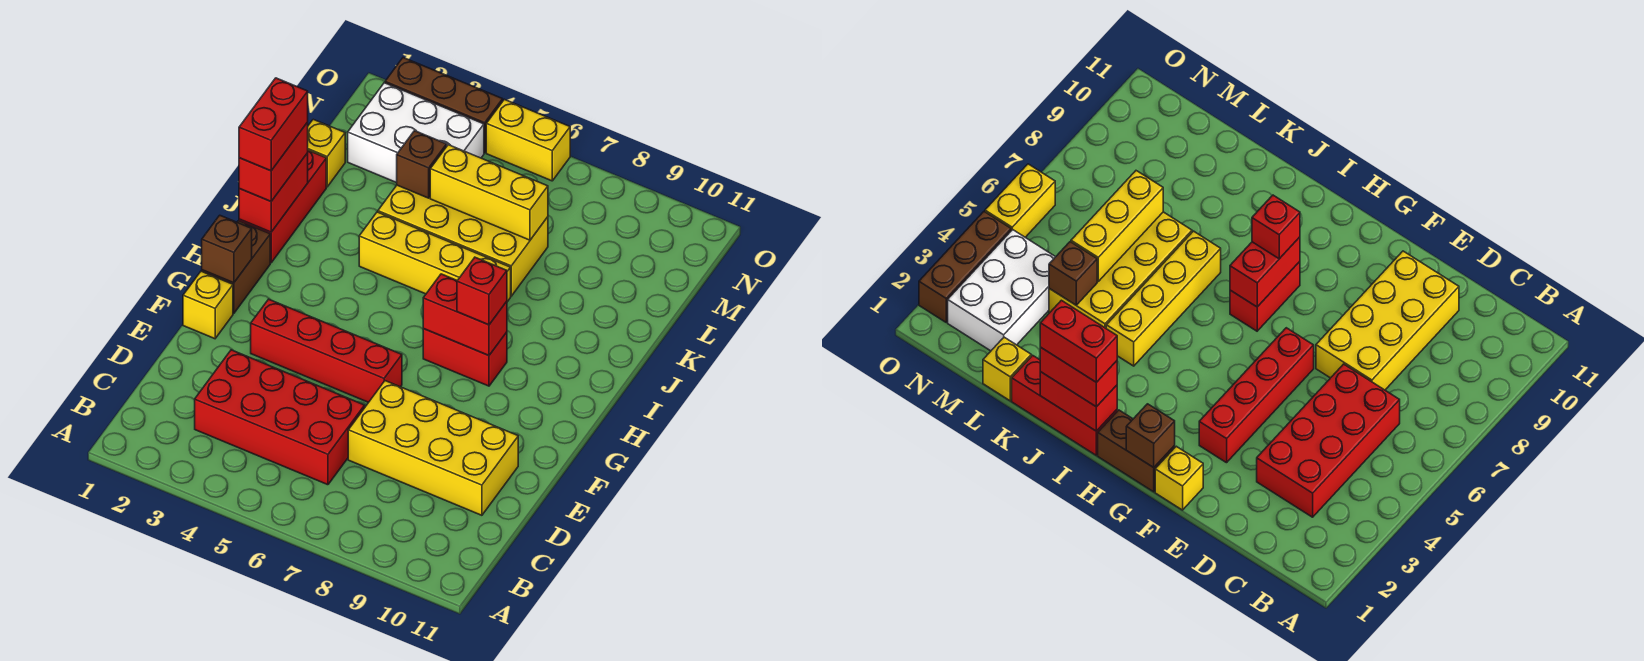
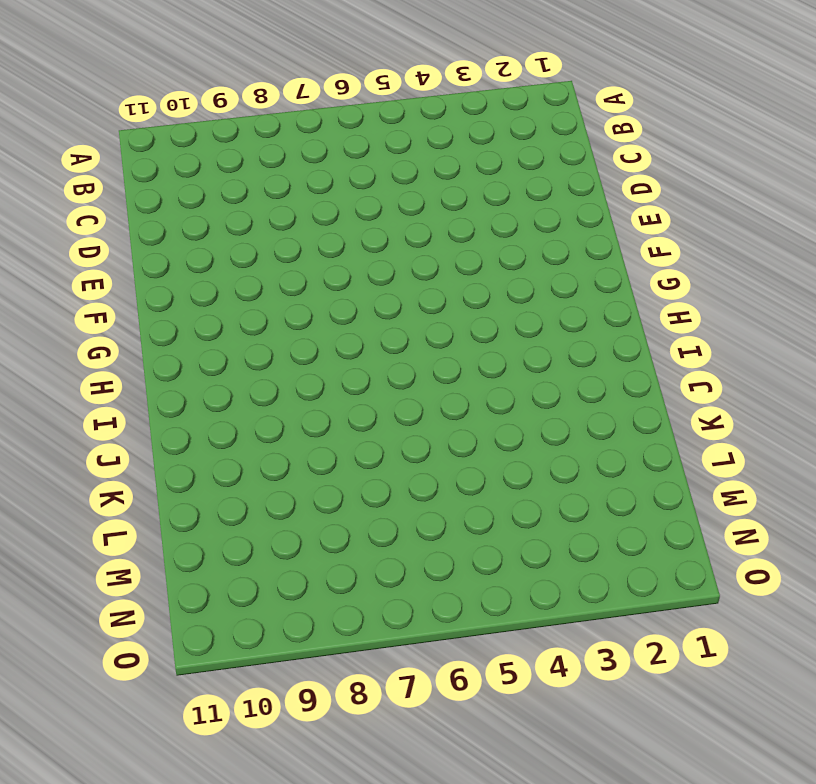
none -> red brick C3:D6 level 1
none -> yellow brick D7:E10 level 1
none -> yellow brick F1 level 1

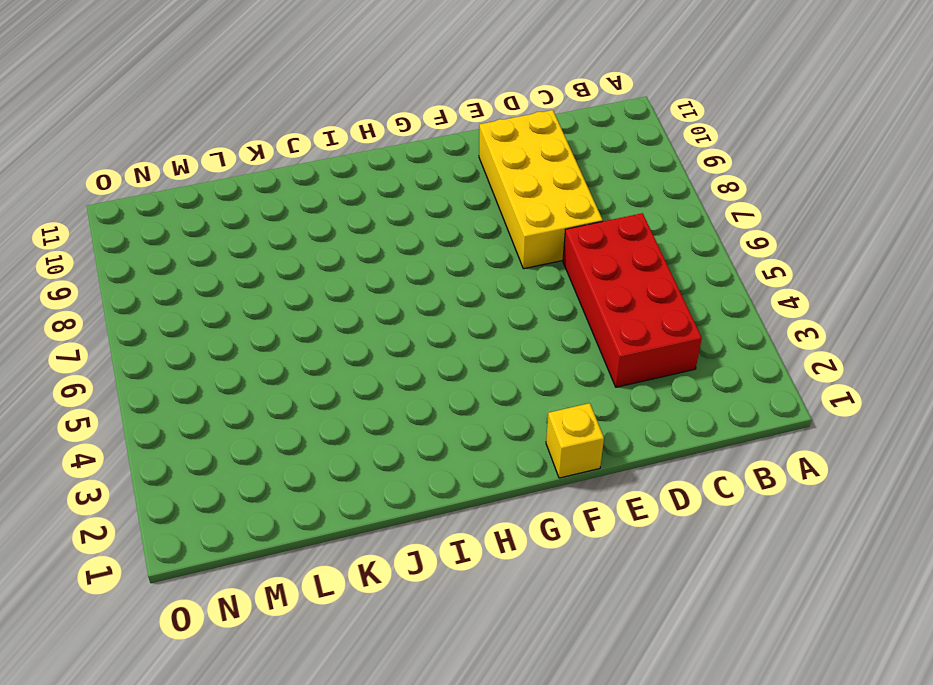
none -> red brick F3:F6 level 1
none -> brown brick G1:H1 level 1
none -> red brick H7:H8 level 1

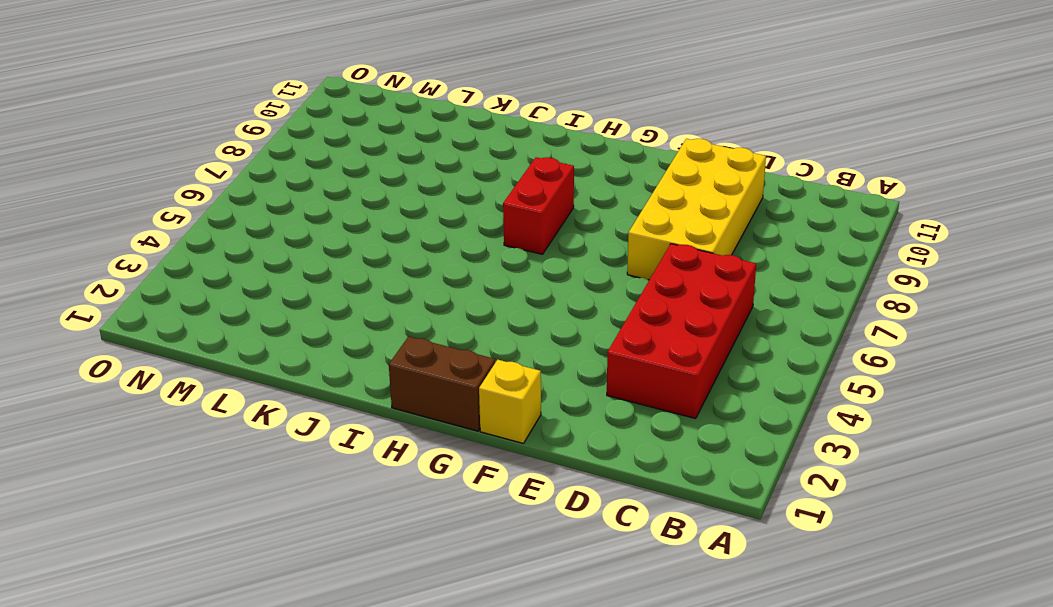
none -> red brick F3:F6 level 1
none -> red brick I1:K1 level 1
none -> yellow brick J4:J7 level 1

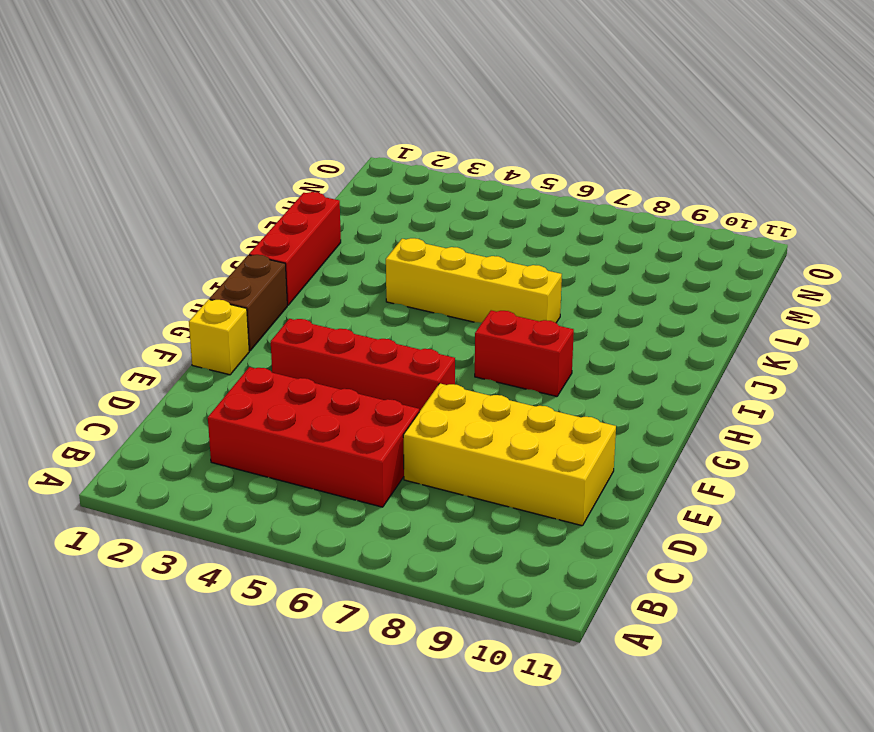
none -> yellow brick K4:L7 level 1
none -> yellow brick L1 level 1
none -> white brick M2:N4 level 1

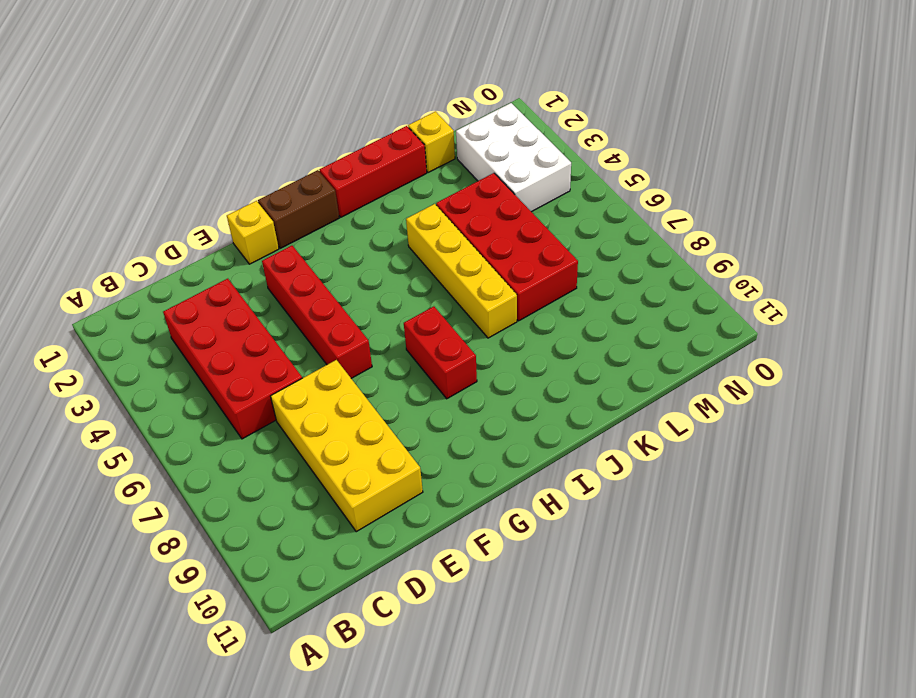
red brick K4:L7 level 1 -> yellow brick K4:L7 level 1
none -> brown brick O2:O4 level 1
none -> yellow brick O5:O6 level 1
none -> brown brick G1 level 2

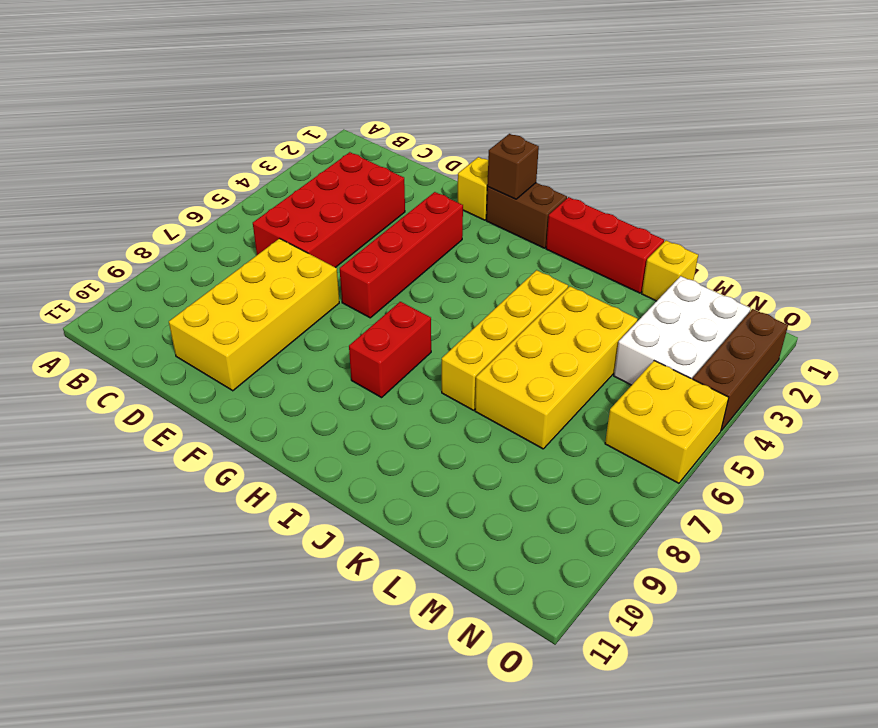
yellow brick N5:O6 level 1 -> yellow brick O5:O6 level 1
none -> red brick H7:H8 level 2
none -> red brick I1:J1 level 2
none -> brown brick L4 level 2

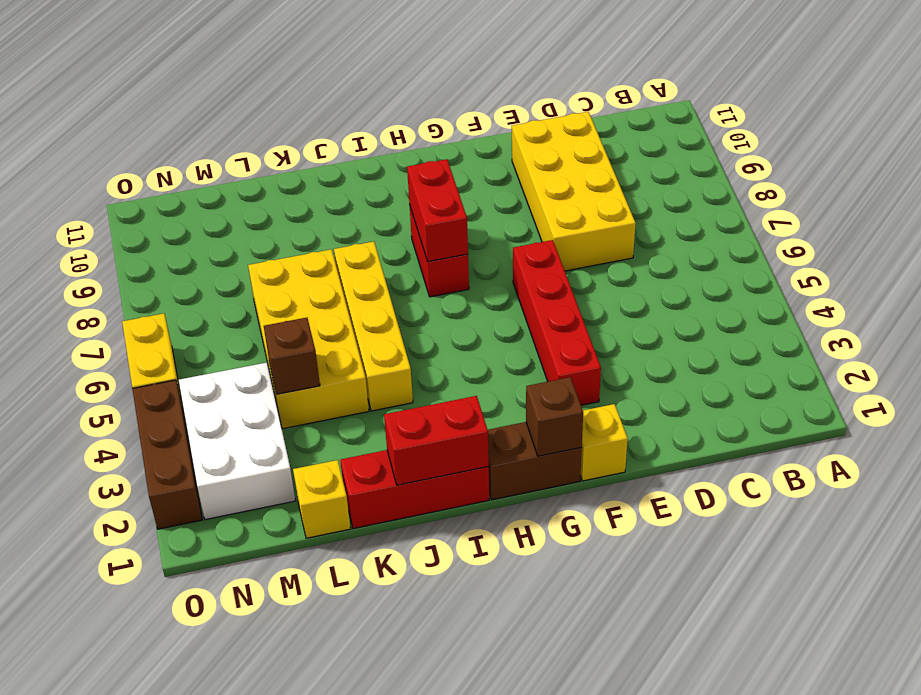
none -> red brick C3:D6 level 1
none -> yellow brick L5:L7 level 2
none -> red brick H8 level 3

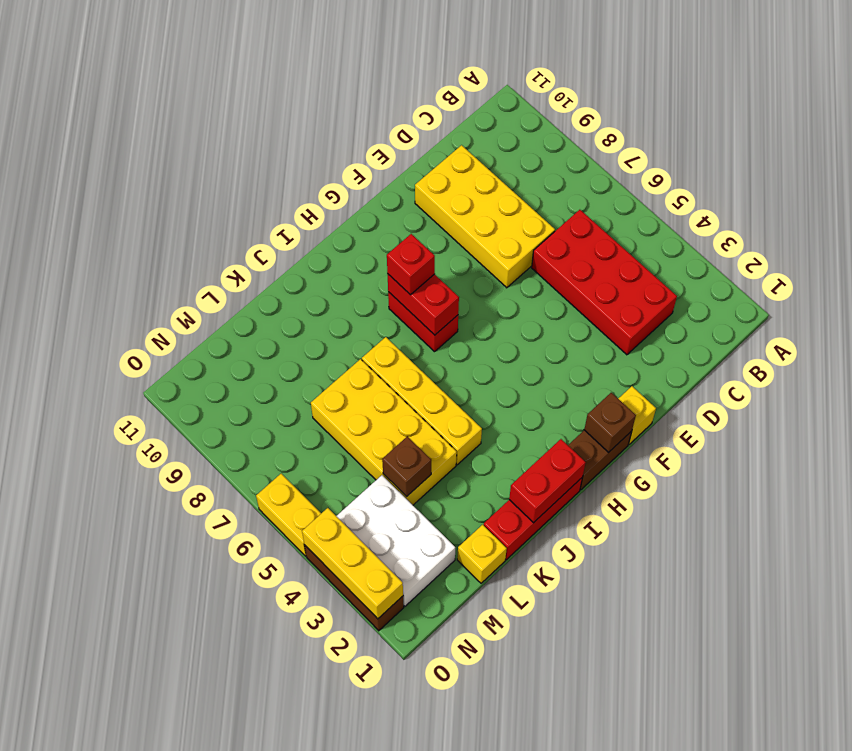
yellow brick O2:O4 level 2 -> yellow brick L5:L7 level 2
none -> red brick F3:F6 level 1
none -> red brick I1:J1 level 3
none -> red brick I1:J1 level 4

